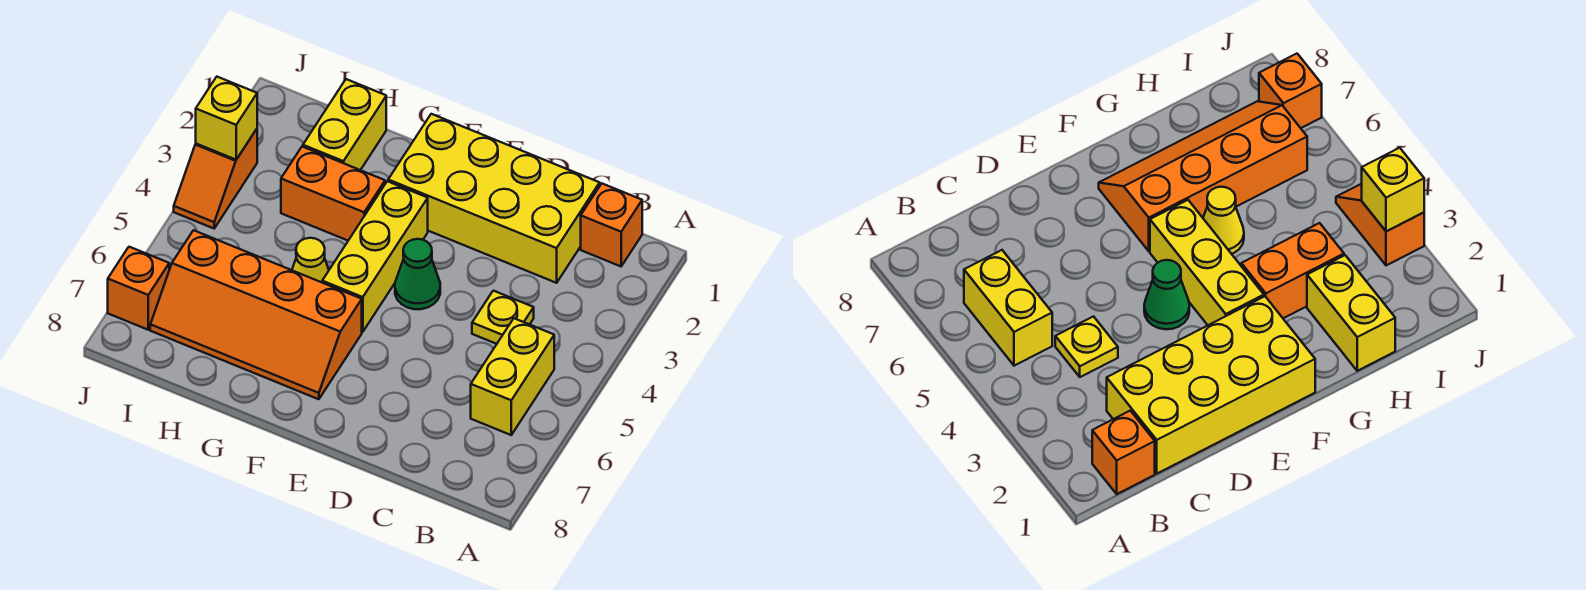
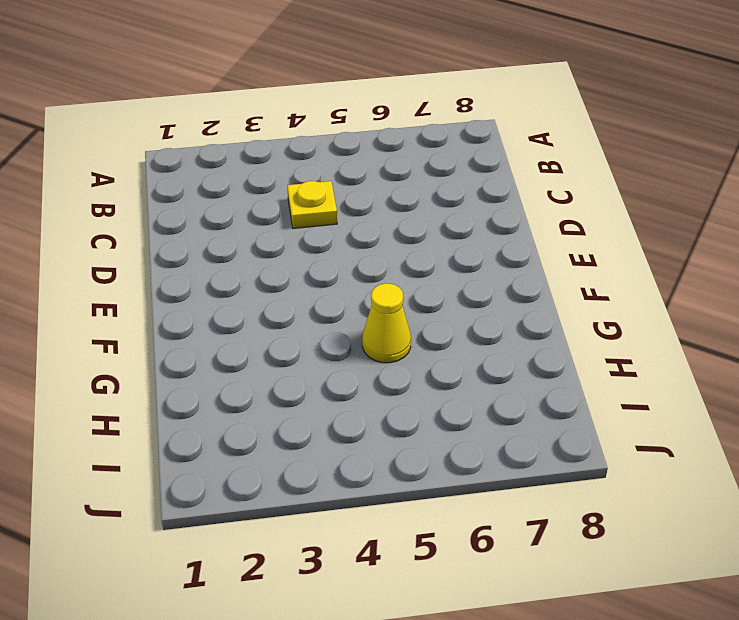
none -> orange brick B1 level 1
none -> yellow brick B5:B6 level 1
none -> yellow brick C1:F2 level 1

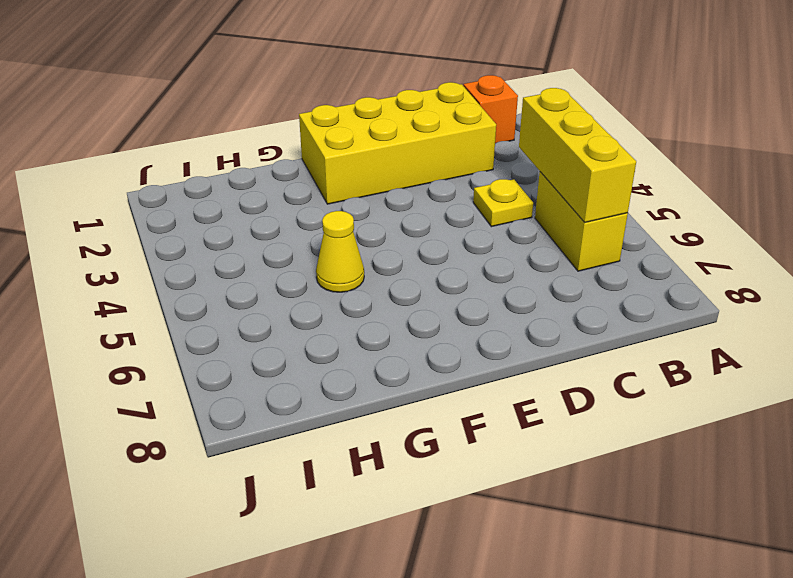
yellow brick B4:B6 level 2 -> yellow brick F3:F5 level 1
none -> green cone E4 level 1
none -> orange slope F6:I7 level 1 top 6
none -> orange brick G3:H3 level 1

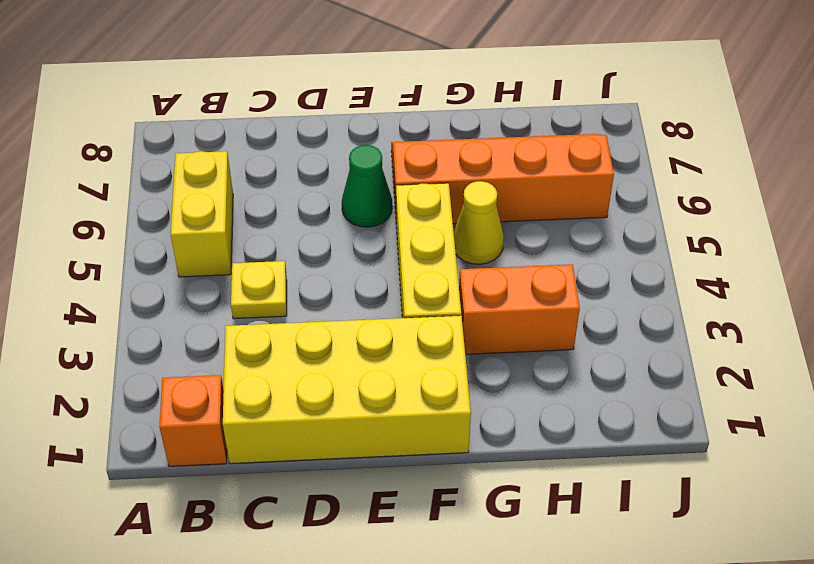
green cone E6 level 1 -> green cone E4 level 1
none -> yellow brick H1:H2 level 1
none -> orange slope J3:J4 level 1 top 3
none -> orange brick J7 level 1

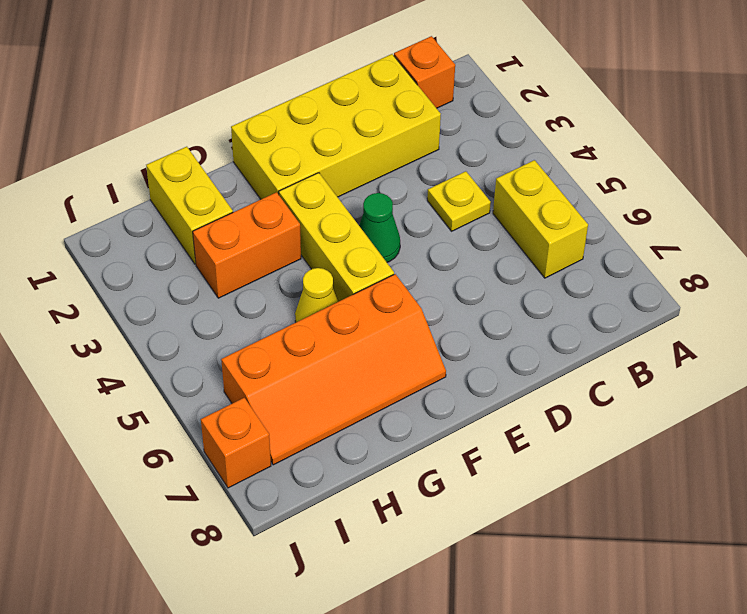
none -> orange slope J3:J4 level 1 top 3
none -> yellow brick J3 level 2

